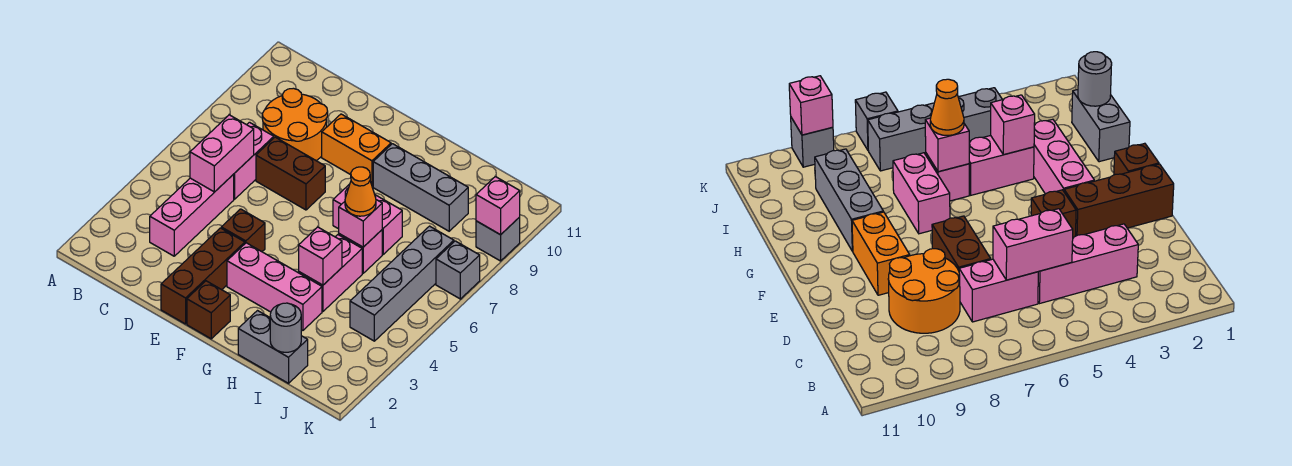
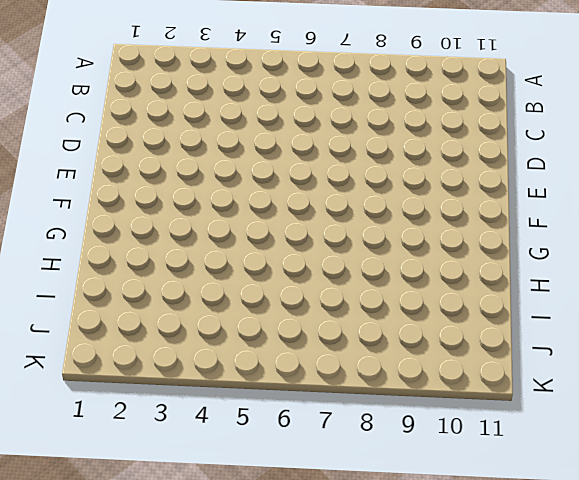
none -> pink brick C3:C5 level 1
none -> pink brick C6:C7 level 1
none -> orange round brick C8:D9 level 1

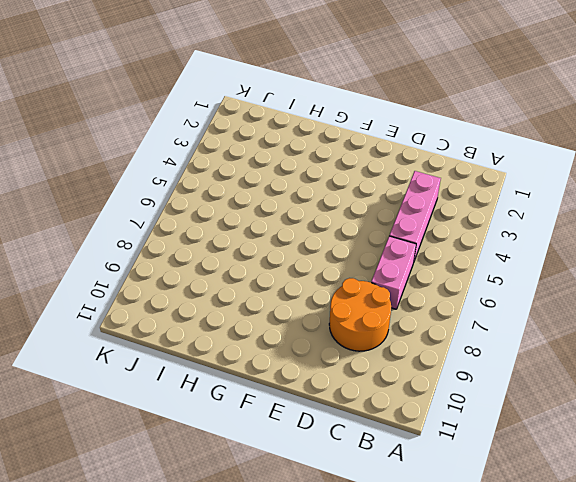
none -> brown brick D7:E7 level 1
none -> brown brick E1:E3 level 1
none -> brown brick E4 level 1

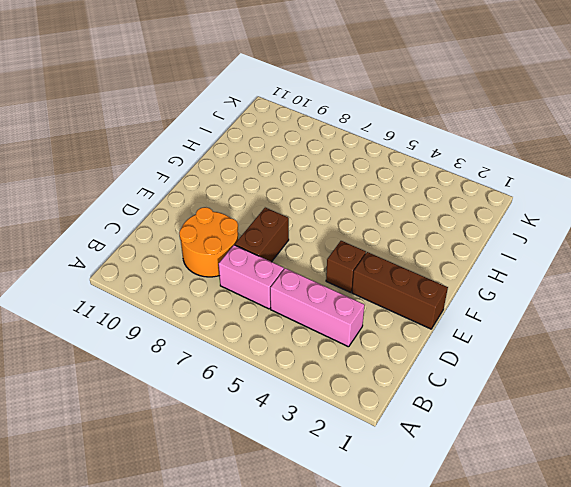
none -> orange brick E9:F9 level 1
none -> brown brick F1 level 1
none -> pink brick F3:H3 level 1

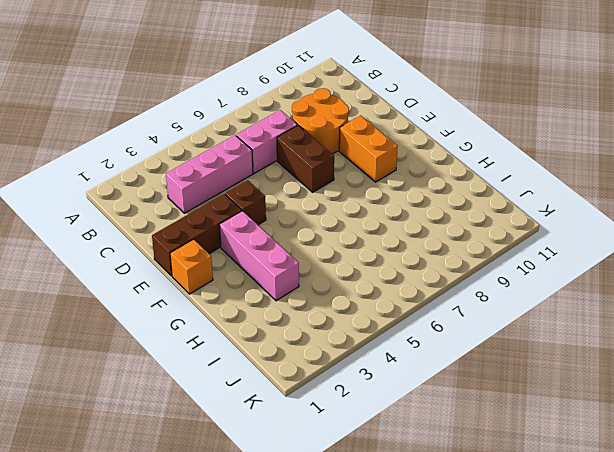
orange brick F1 level 1 -> brown brick F1 level 1
none -> pink brick G7:H7 level 1
none -> grey brick G9:I9 level 1
none -> grey brick H1:I1 level 1

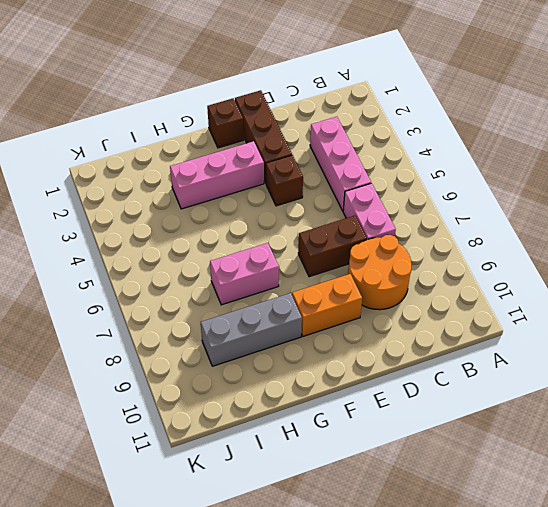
none -> grey brick H1:I1 level 1
none -> pink brick H4:H5 level 1
none -> pink brick H6 level 1

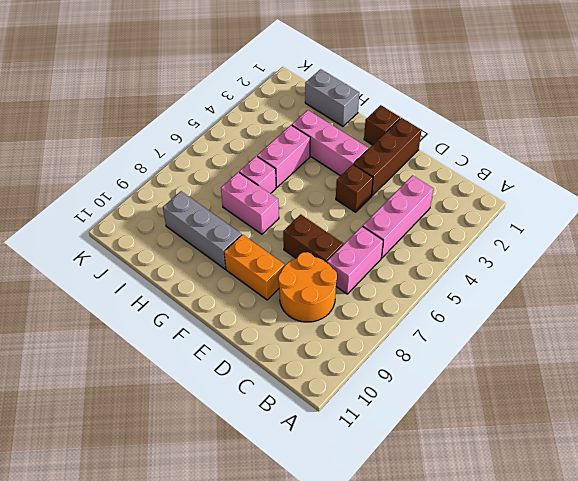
none -> grey brick J4:J7 level 1
none -> grey brick K7 level 1
none -> grey brick K9 level 1

